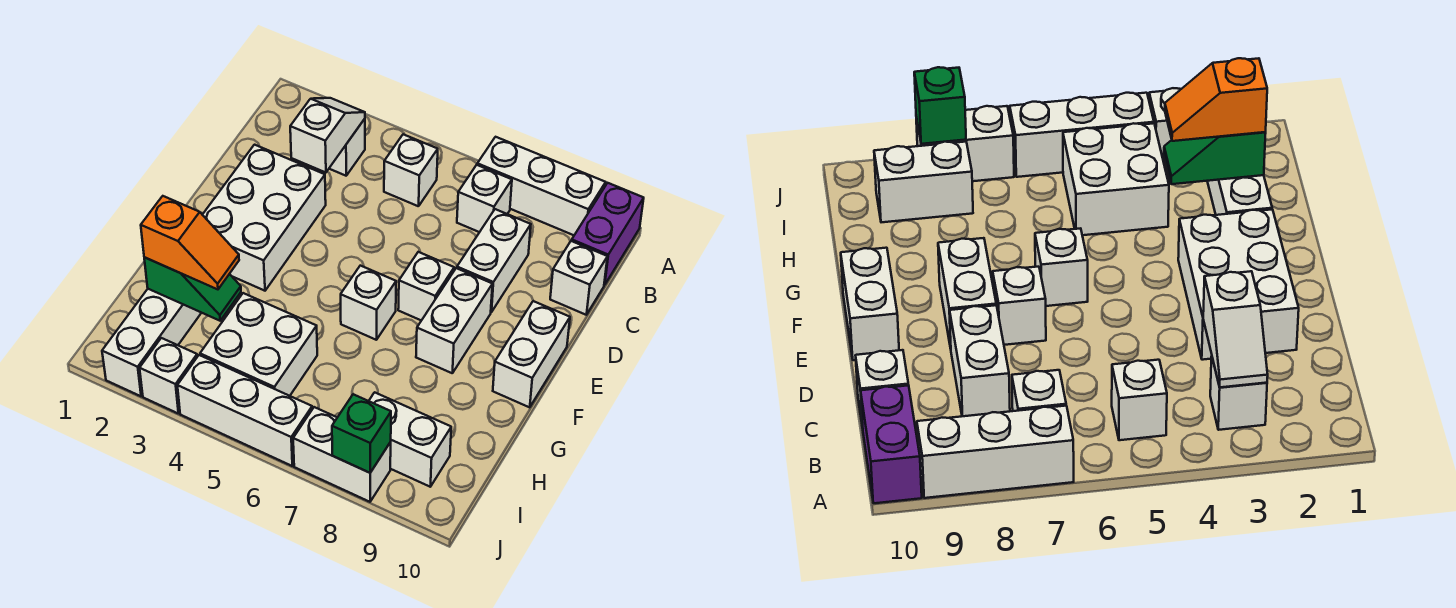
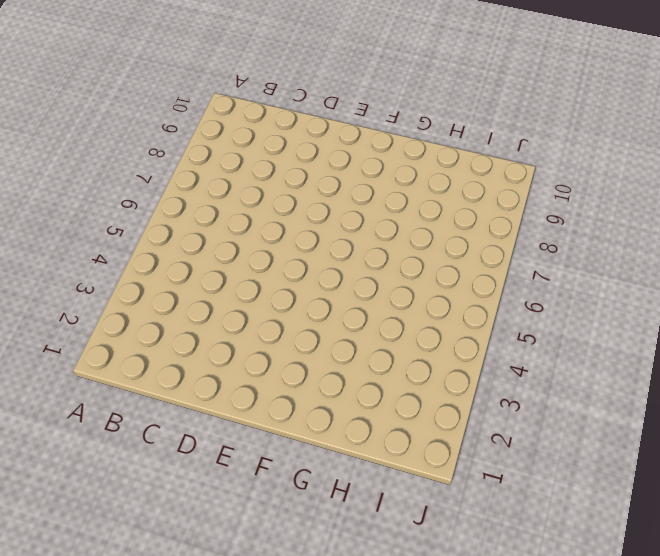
none -> white brick A7:A9 level 1
none -> purple brick A10:B10 level 1
none -> white brick B3 level 1

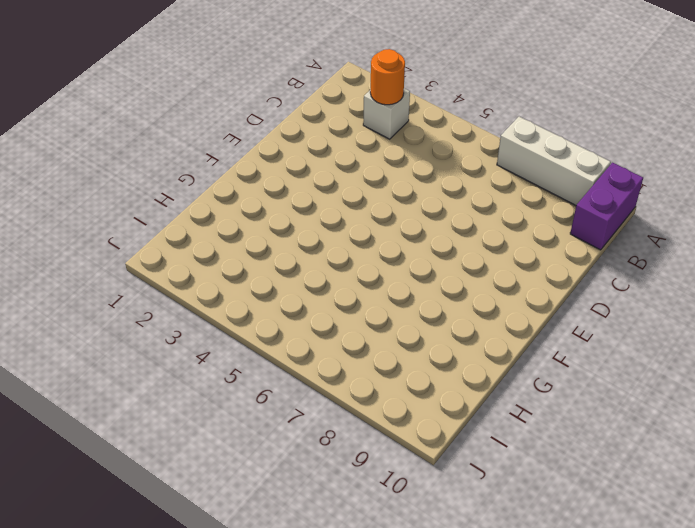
orange round brick B3 level 2 -> white slope B3:C3 level 2 top C
none -> white brick B5 level 1
none -> white brick B7 level 1
none -> white brick C8:D8 level 1

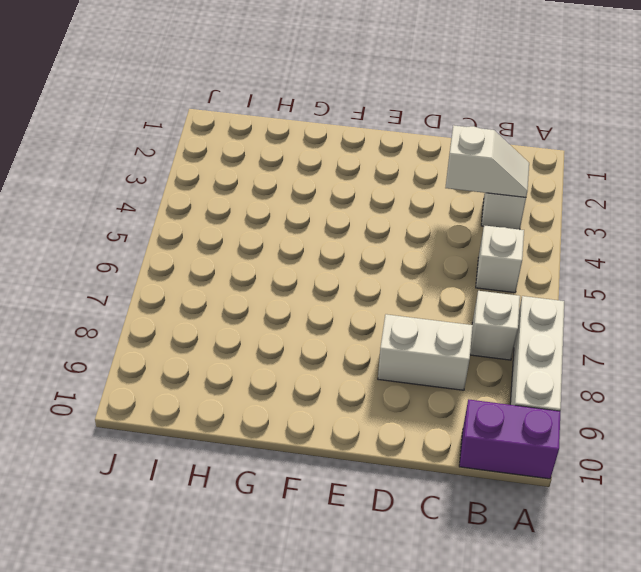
none -> white brick C10 level 1
none -> white brick D2:F3 level 1
none -> white brick E7 level 1

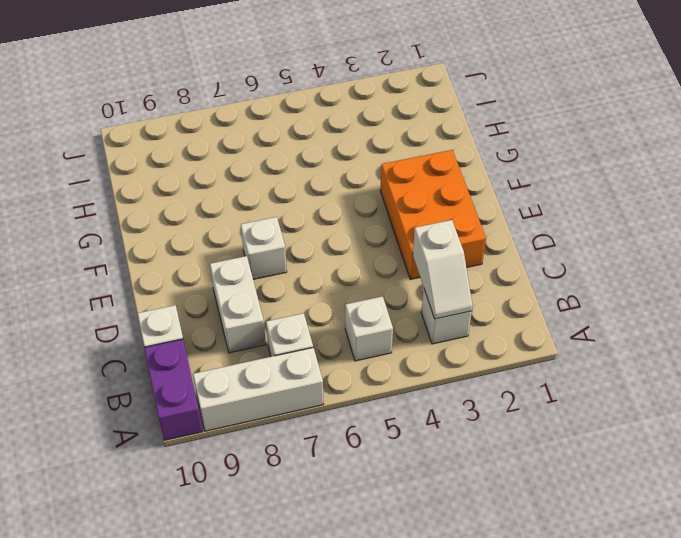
orange brick D2:F3 level 1 -> white brick D2:F3 level 1
none -> white brick E8:F8 level 1
none -> white brick E10:F10 level 1
none -> white brick F6 level 1

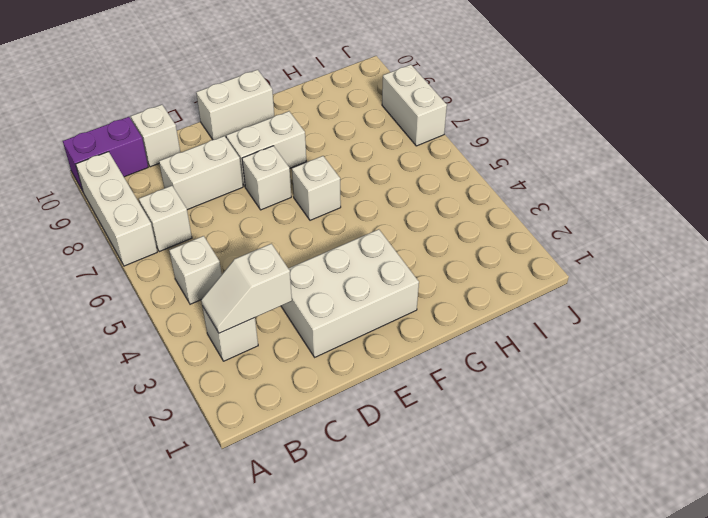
none -> white brick G2:J2 level 1
none -> white brick H4:I5 level 1
none -> white brick I8:I9 level 1

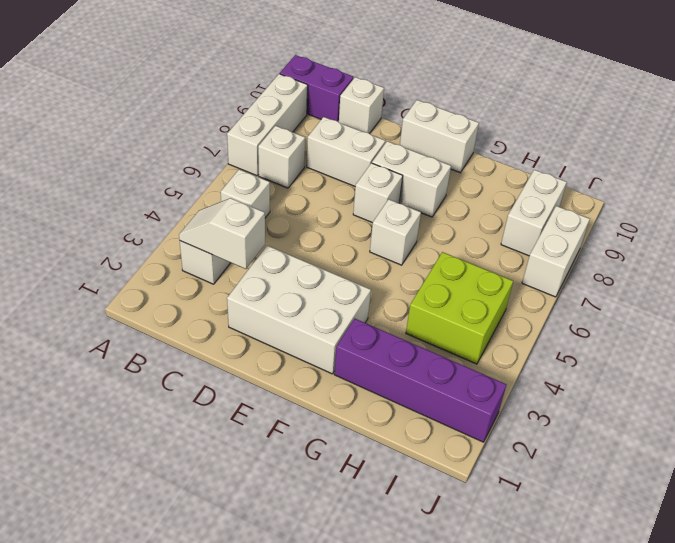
purple brick G2:J2 level 1 -> white brick G2:J2 level 1
lime brick H4:I5 level 1 -> white brick H4:I5 level 1
none -> white brick J3 level 1
none -> white brick J4:J6 level 1
none -> green slope H2:H3 level 2 top 2

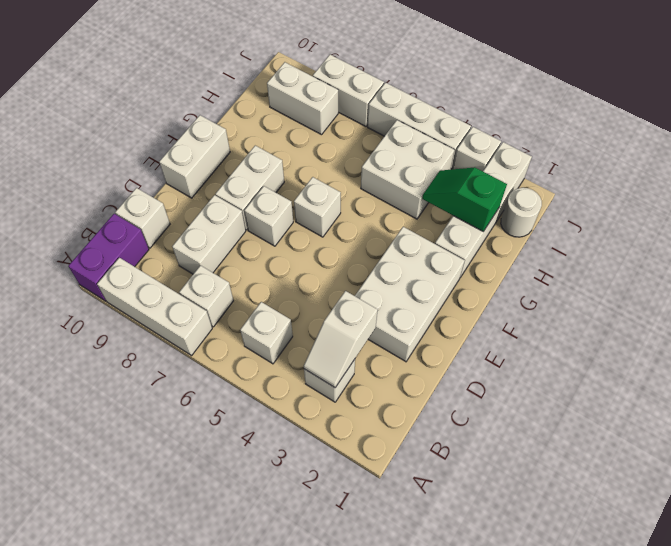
white round brick I1 level 1 -> none
none -> green brick J8 level 2
none -> orange slope H2:H3 level 3 top 2

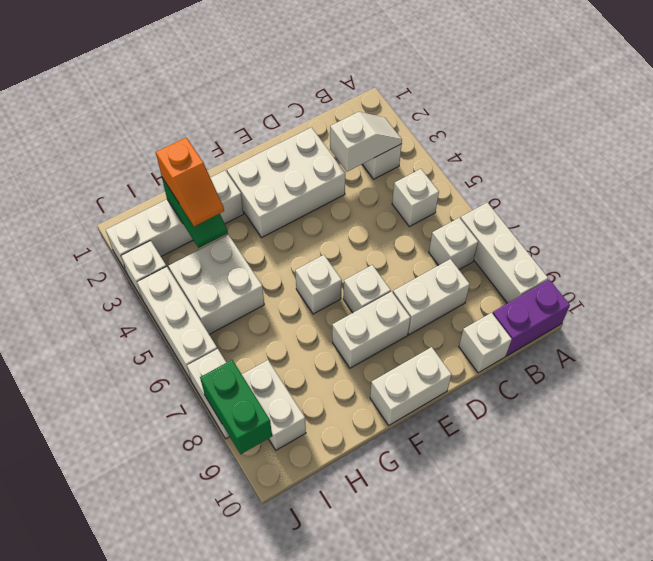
green brick J8:J9 level 2 -> green brick J8 level 2

